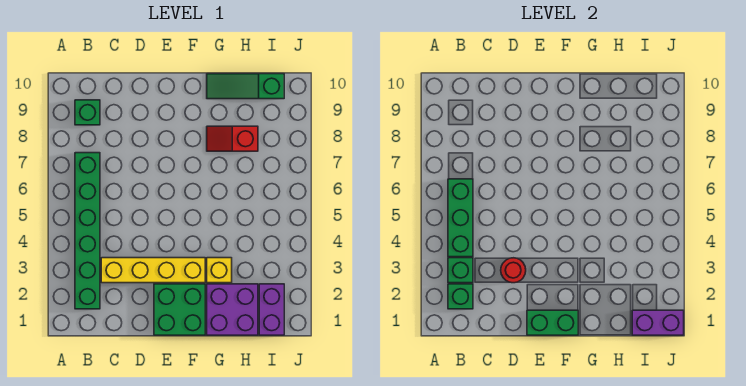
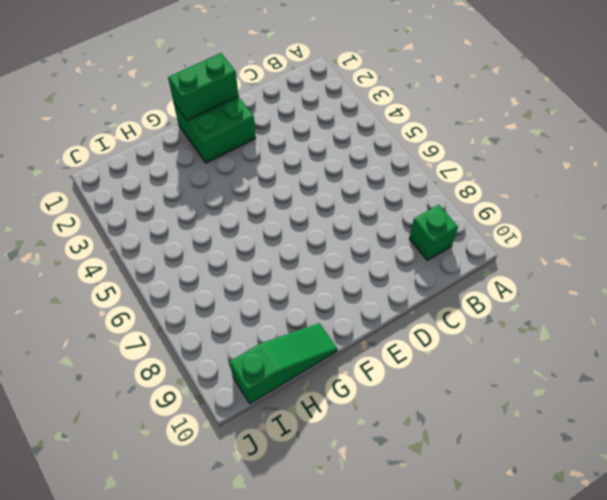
none -> green brick B2:B7 level 1
none -> yellow brick C3:F3 level 1
none -> purple brick G1:H2 level 1

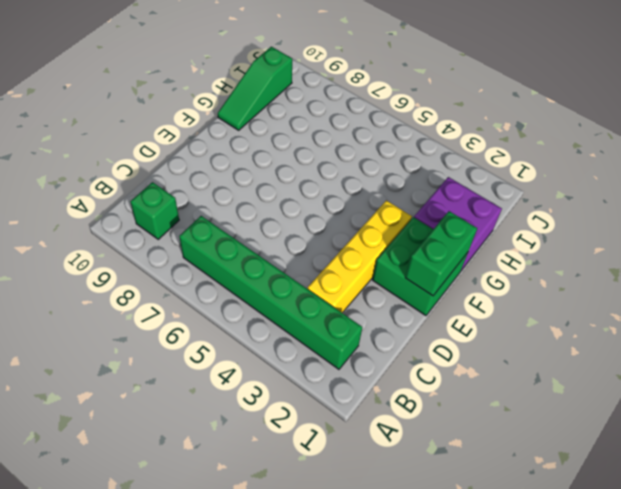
none -> yellow brick G3 level 1
none -> red slope G8:H8 level 1 top H
none -> purple brick I1:I2 level 1

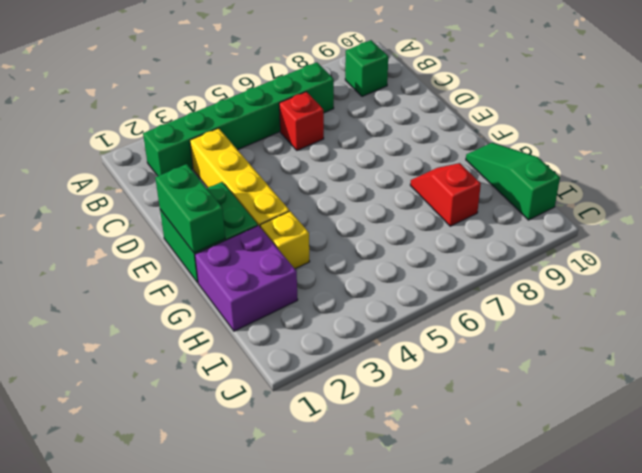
red brick C6 level 1 -> none
none -> purple brick I1:I2 level 1
none -> green brick B2 level 2
none -> green brick B3 level 2

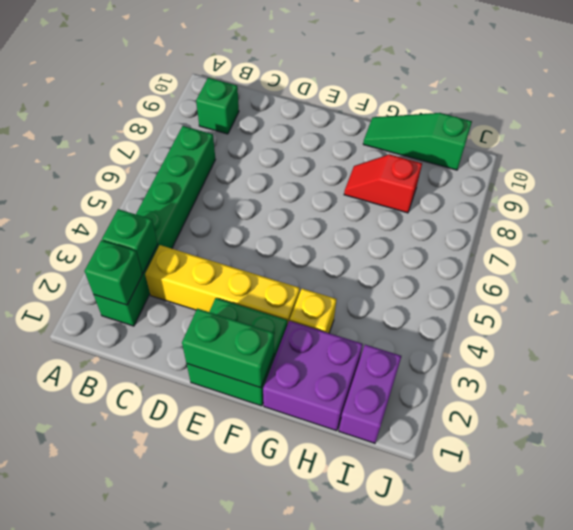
none -> green brick B4:B6 level 2
none -> red round brick D3 level 2
none -> purple brick I1:J1 level 2

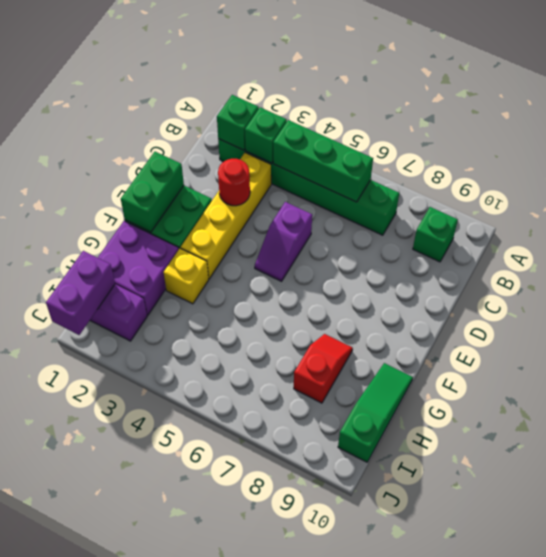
purple slope D5:E5 level 1 top D -> none

